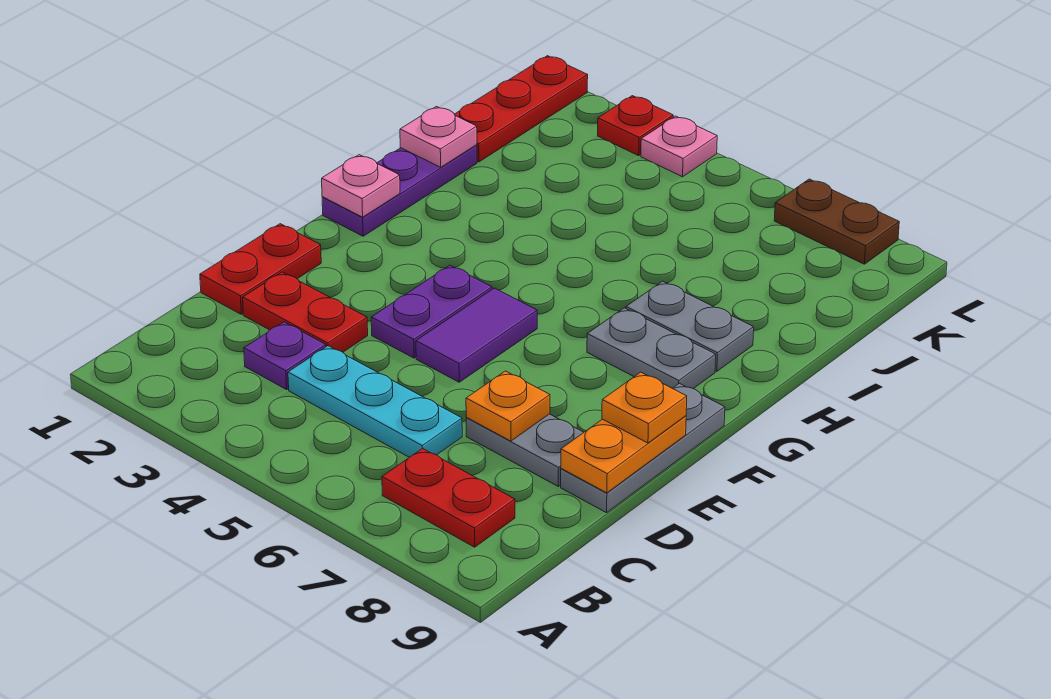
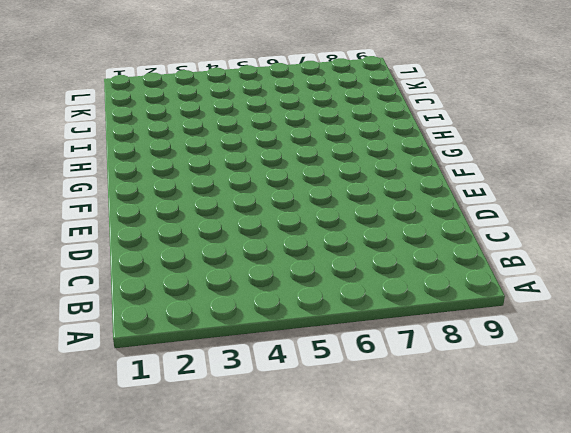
none -> red plate B7:B8 level 1
none -> purple plate C3 level 1
none -> cyan plate C4:C6 level 1

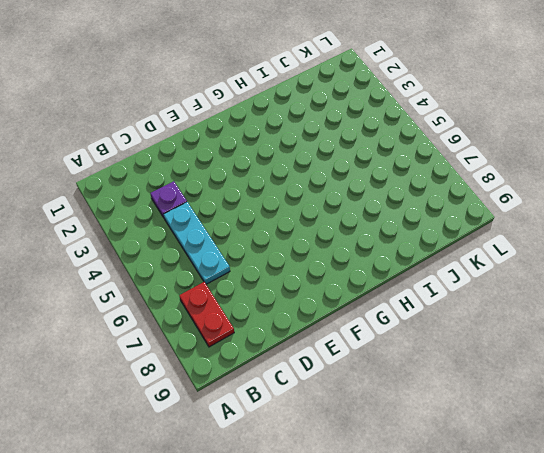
none -> red plate D1:E1 level 1
none -> red plate D2:D3 level 1
none -> grey plate D7:D8 level 1

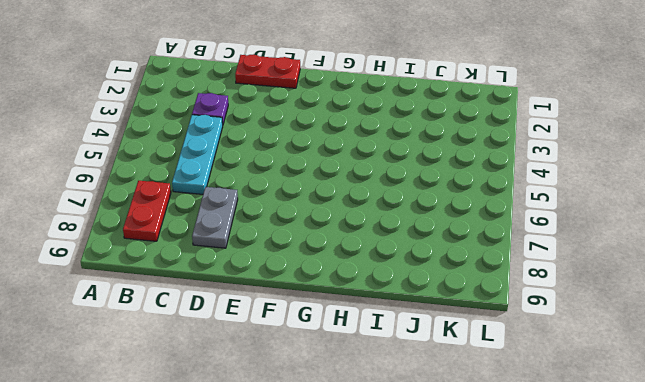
none -> red plate D2:D3 level 1
none -> grey plate D9:F9 level 1
none -> purple plate E4:F4 level 1

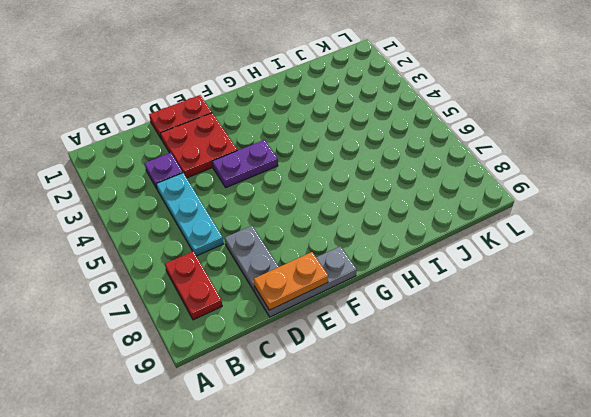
red plate D2:E3 level 1 -> red plate D2:D3 level 1
none -> purple tile E5:F5 level 1
none -> purple plate G1:I1 level 1
none -> grey plate G7:G8 level 1

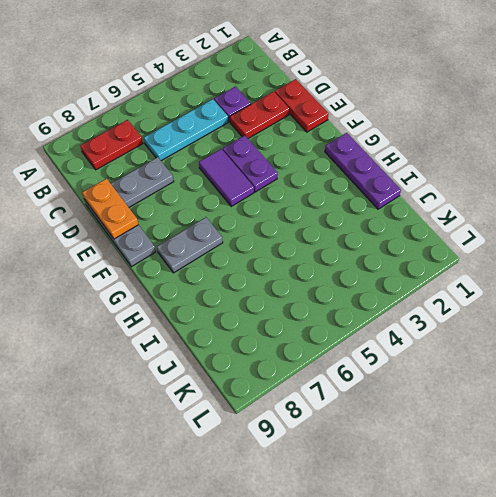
none -> grey plate H7:H8 level 1
none -> red plate J1:L1 level 1
none -> red plate L3 level 1

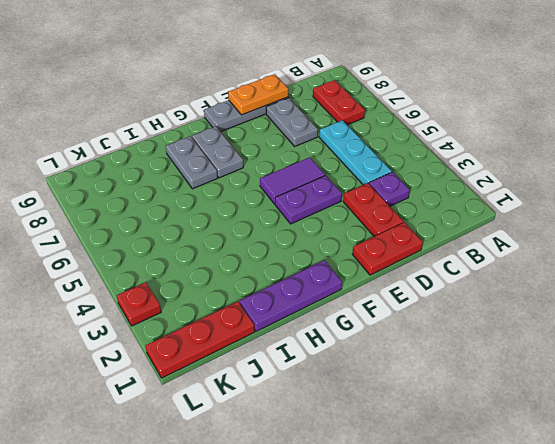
none -> pink plate L4 level 1
none -> brown plate L7:L8 level 1
none -> orange plate D7 level 2

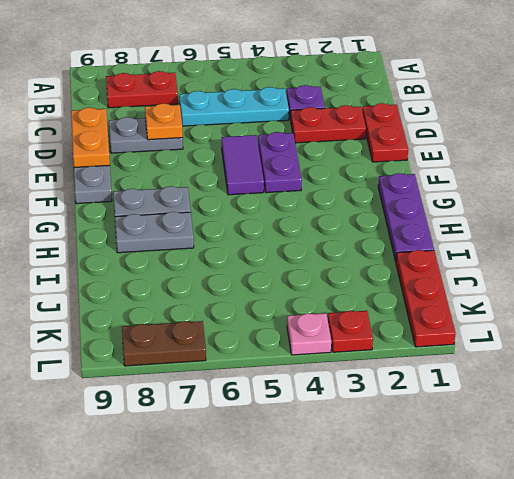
none -> pink plate G1 level 2
none -> pink plate I1 level 2
none -> orange plate E9 level 3

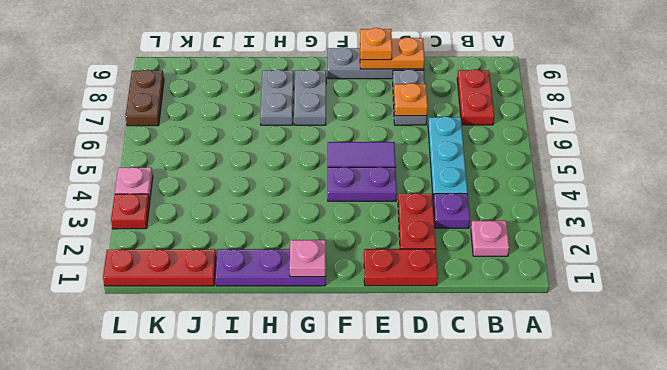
pink plate B2 level 1 -> pink plate I1 level 2

